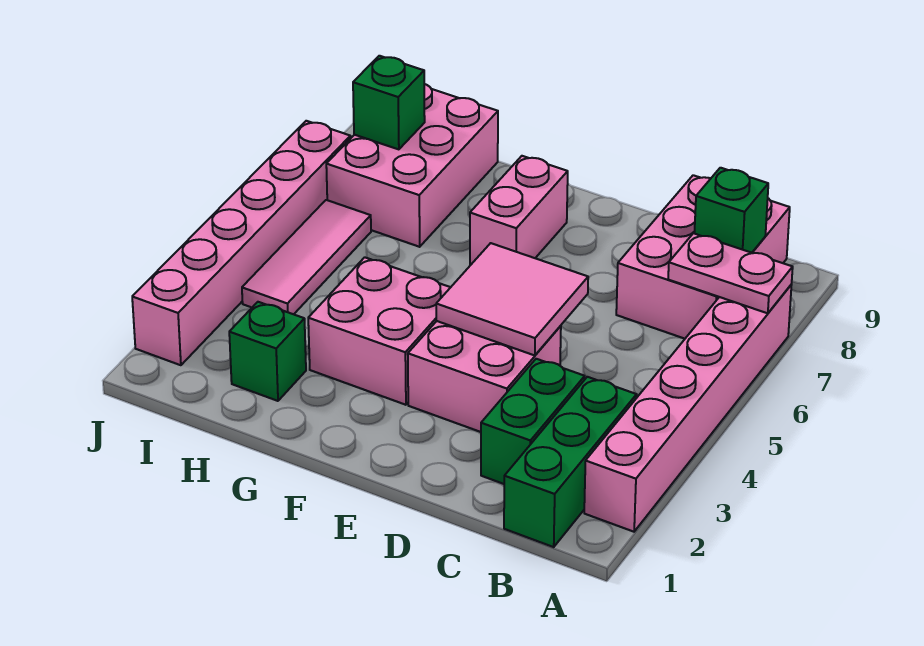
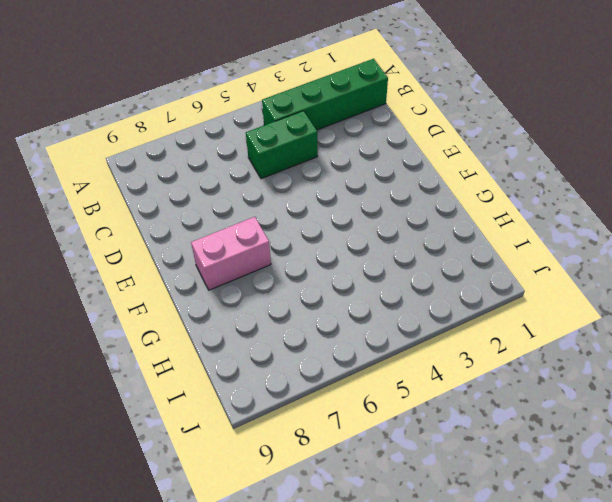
green brick B1:B4 level 1 -> green brick B1:B3 level 1
green brick C4:C5 level 1 -> green brick C2:C3 level 1
none -> pink brick A2:A7 level 1
none -> pink brick B7:C9 level 1
none -> pink brick D3:E4 level 1

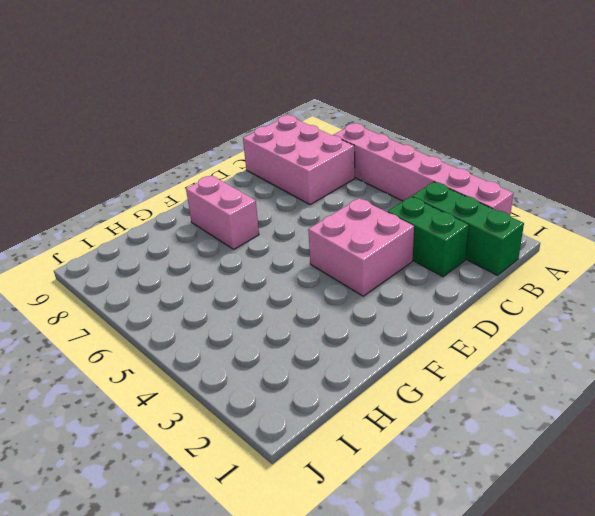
none -> pink brick F3:G4 level 1
none -> green brick H2 level 1
none -> pink brick H7:I9 level 1

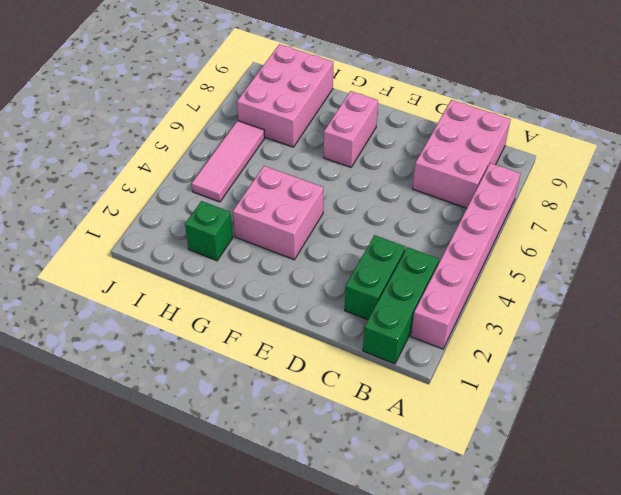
none -> pink brick D3:E4 level 1
none -> pink brick J2:J7 level 1
none -> pink plate A7:B7 level 2

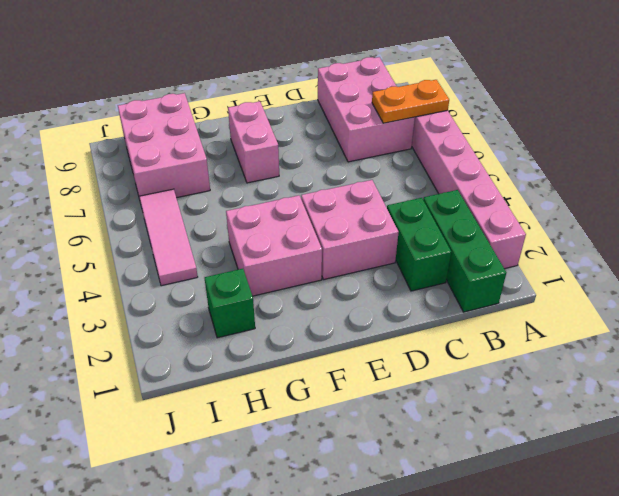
orange plate A7:B7 level 2 -> pink plate A7:B7 level 2
none -> pink brick J2:J7 level 1
none -> green brick B8 level 2
none -> pink tile D4:E5 level 2

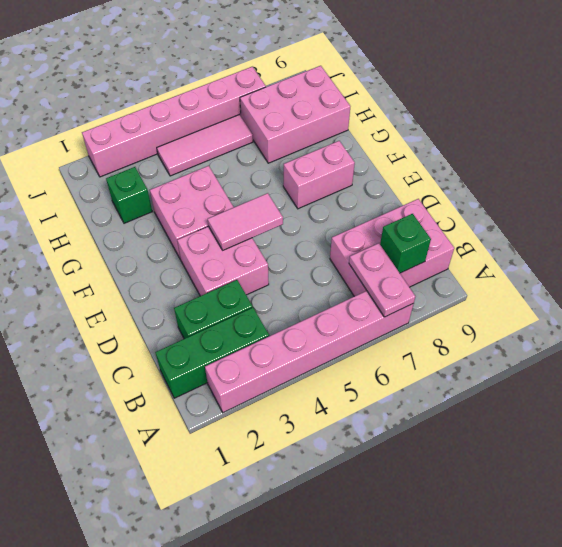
pink tile E4:E5 level 2 -> pink tile D4:E5 level 2
none -> green brick I8 level 2

